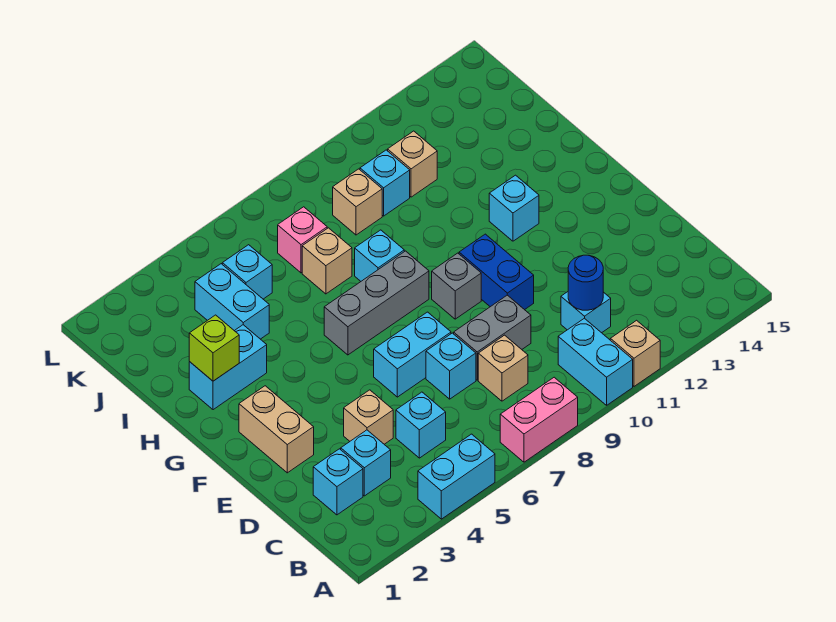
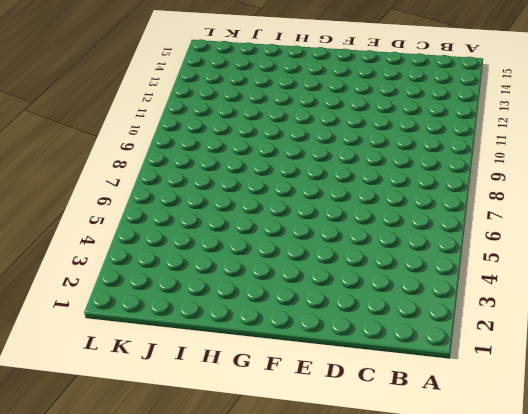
none -> cyan brick A4:A5 level 1
none -> pink brick A7:A8 level 1
none -> cyan brick A10:B10 level 1

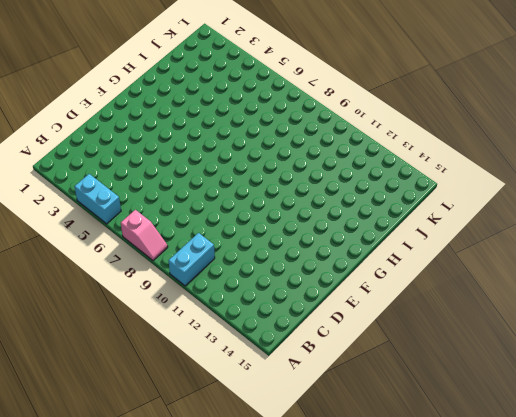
pink slope A7:A8 level 1 top 7 -> pink brick A7:A8 level 1
none -> tan brick A11 level 1
none -> cyan brick C2 level 1
none -> cyan brick C3 level 1

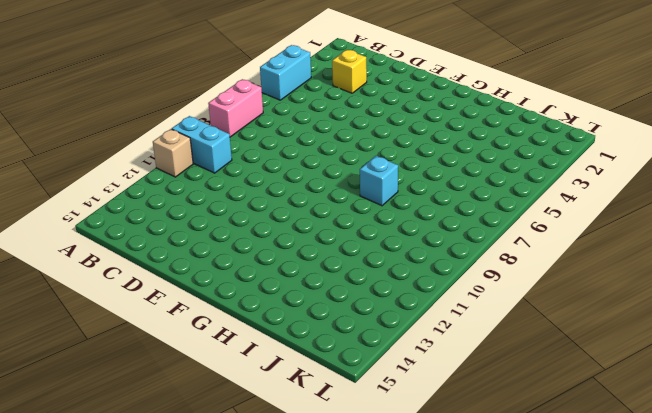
yellow brick C3 level 1 -> cyan brick C3 level 1
none -> cyan brick C2 level 1
none -> cyan brick C5 level 1
none -> tan brick C8 level 1

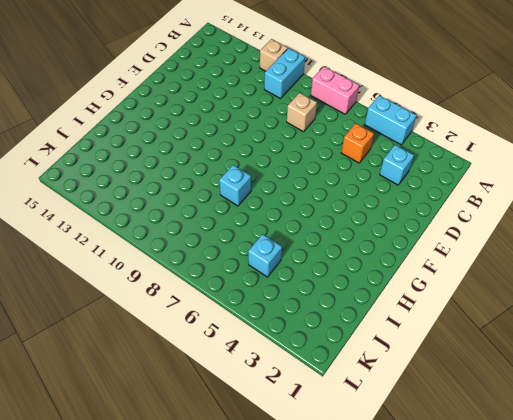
orange brick C5 level 1 -> cyan brick C5 level 1
none -> cyan brick C2 level 1
none -> cyan brick C11 level 1
none -> tan brick D4 level 1

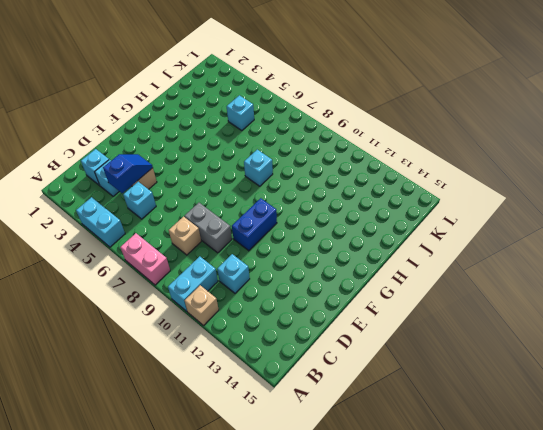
blue slope C4:D4 level 2 top C -> none
none -> cyan brick D7 level 1
none -> tan brick E2:F2 level 1
none -> cyan brick E6:E7 level 1

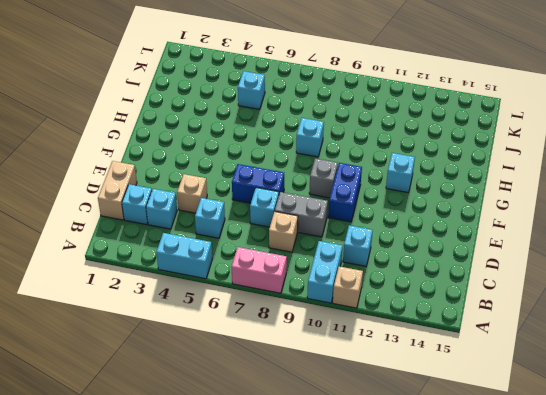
tan brick C1:D1 level 1 -> tan brick E2:F2 level 1
blue brick E6:E7 level 1 -> cyan brick E6:E7 level 1
none -> grey brick G6:G8 level 1
none -> cyan brick H2:H3 level 1
none -> cyan brick I4:J4 level 1

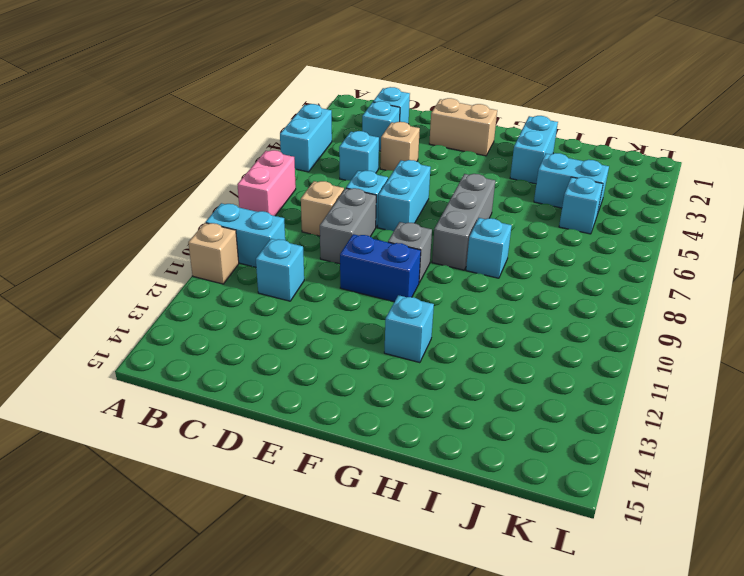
none -> tan brick I7 level 1
none -> pink brick J7 level 1
none -> tan brick J9 level 1

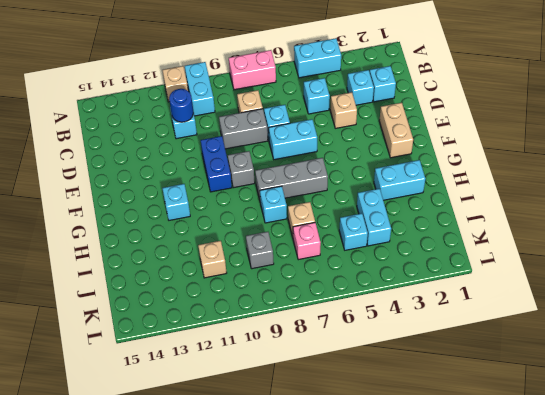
grey brick J9 level 1 -> tan brick J9 level 1
none -> cyan brick J10 level 1
none -> lime brick H2 level 2

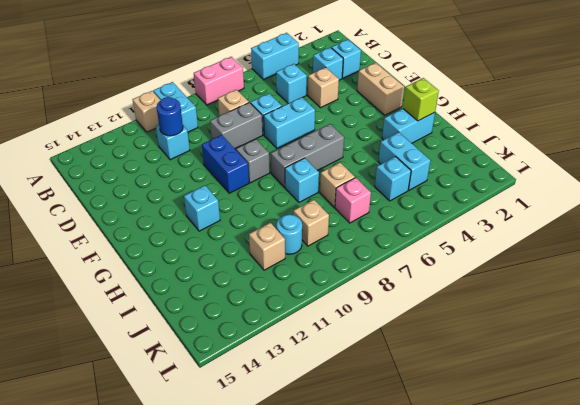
cyan round brick J10 level 1 -> cyan brick J10 level 1

